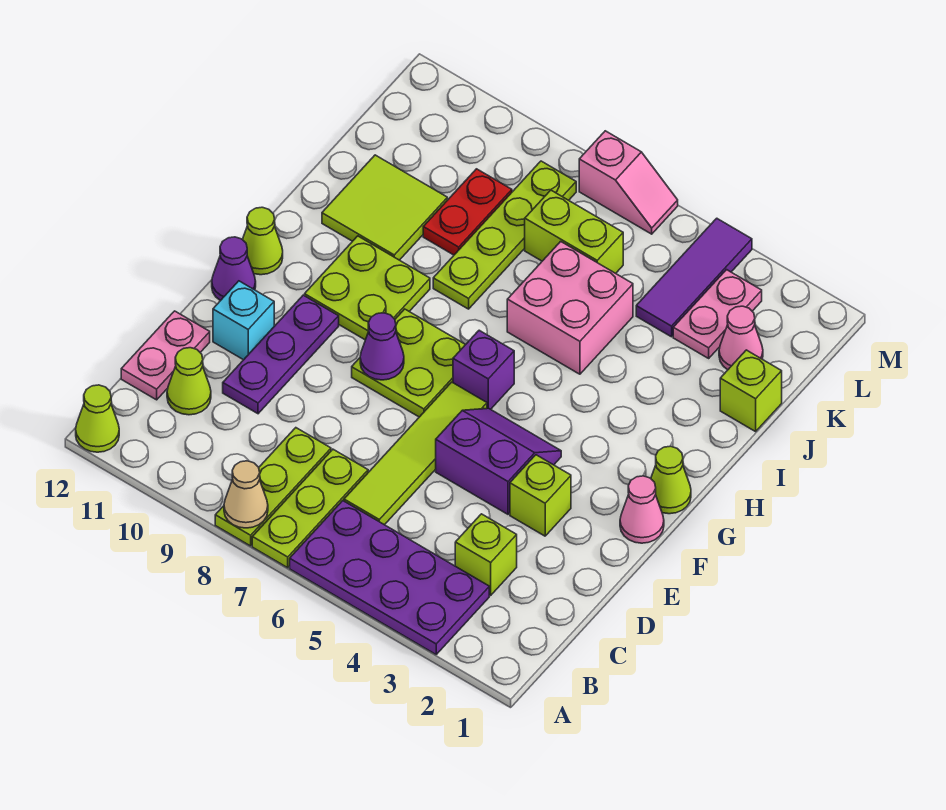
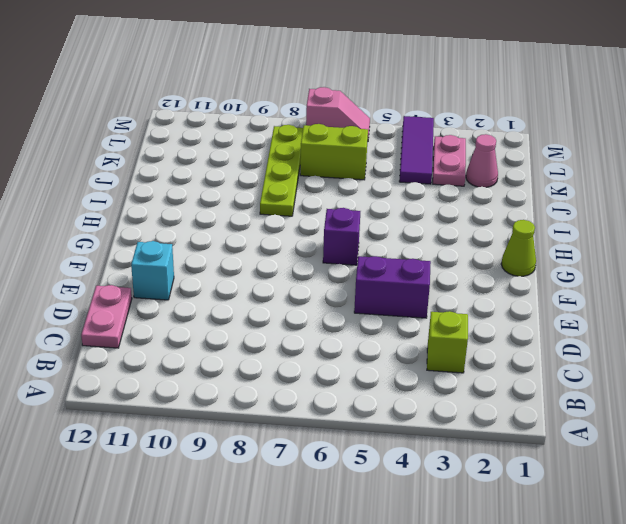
none -> purple plate A3:B6 level 1
none -> lime plate A7:C7 level 1
none -> lime plate A8:C8 level 1
none -> lime cone A12 level 1

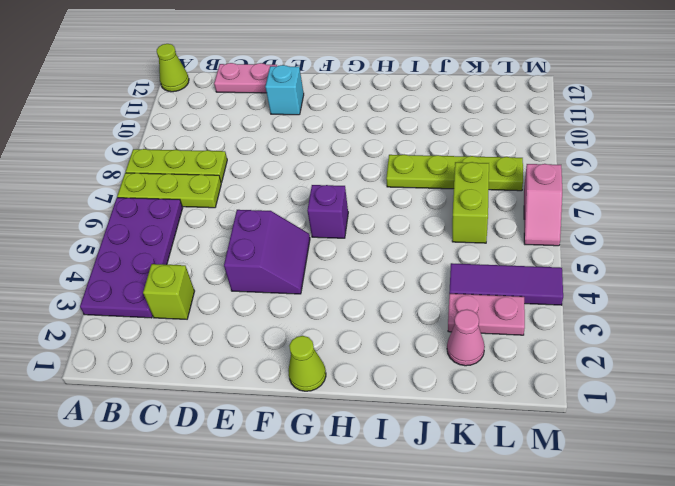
none -> lime tile C6:F6 level 1
none -> lime cone C11 level 1
none -> purple plate D10:F10 level 1
none -> lime brick E3 level 1

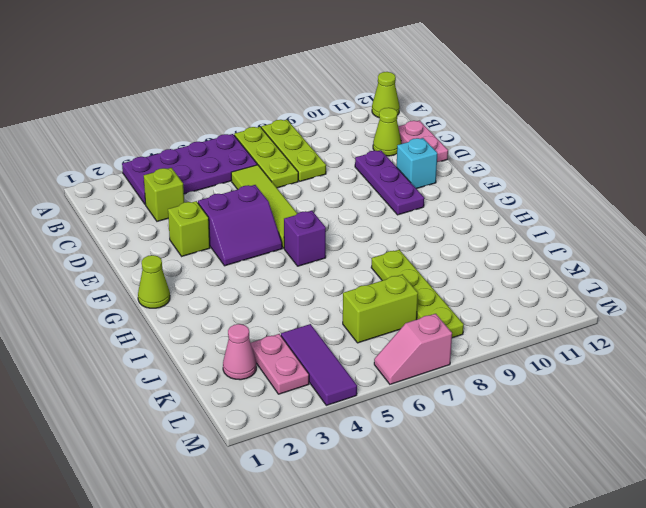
none -> pink cone F1 level 1
none -> lime plate F7:G8 level 1
none -> purple cone F12 level 1
none -> lime plate G9:H10 level 1

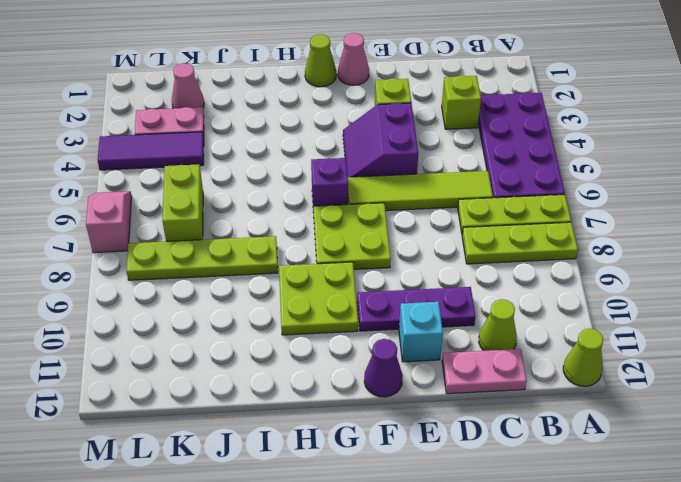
none -> lime cone G12 level 1
none -> pink brick I5:J6 level 1
none -> lime tile I10:J11 level 1
none -> lime brick J1 level 1

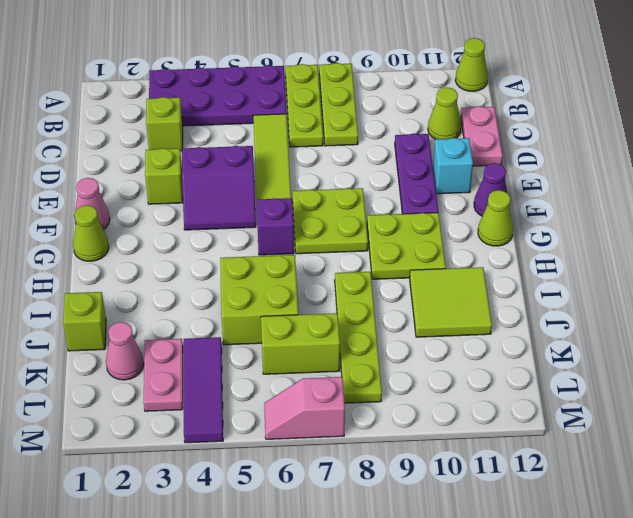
lime brick I5:J6 level 1 -> pink brick I5:J6 level 1
none -> red plate J9:K9 level 1
none -> tan cone A8 level 2
none -> purple cone F8 level 2

